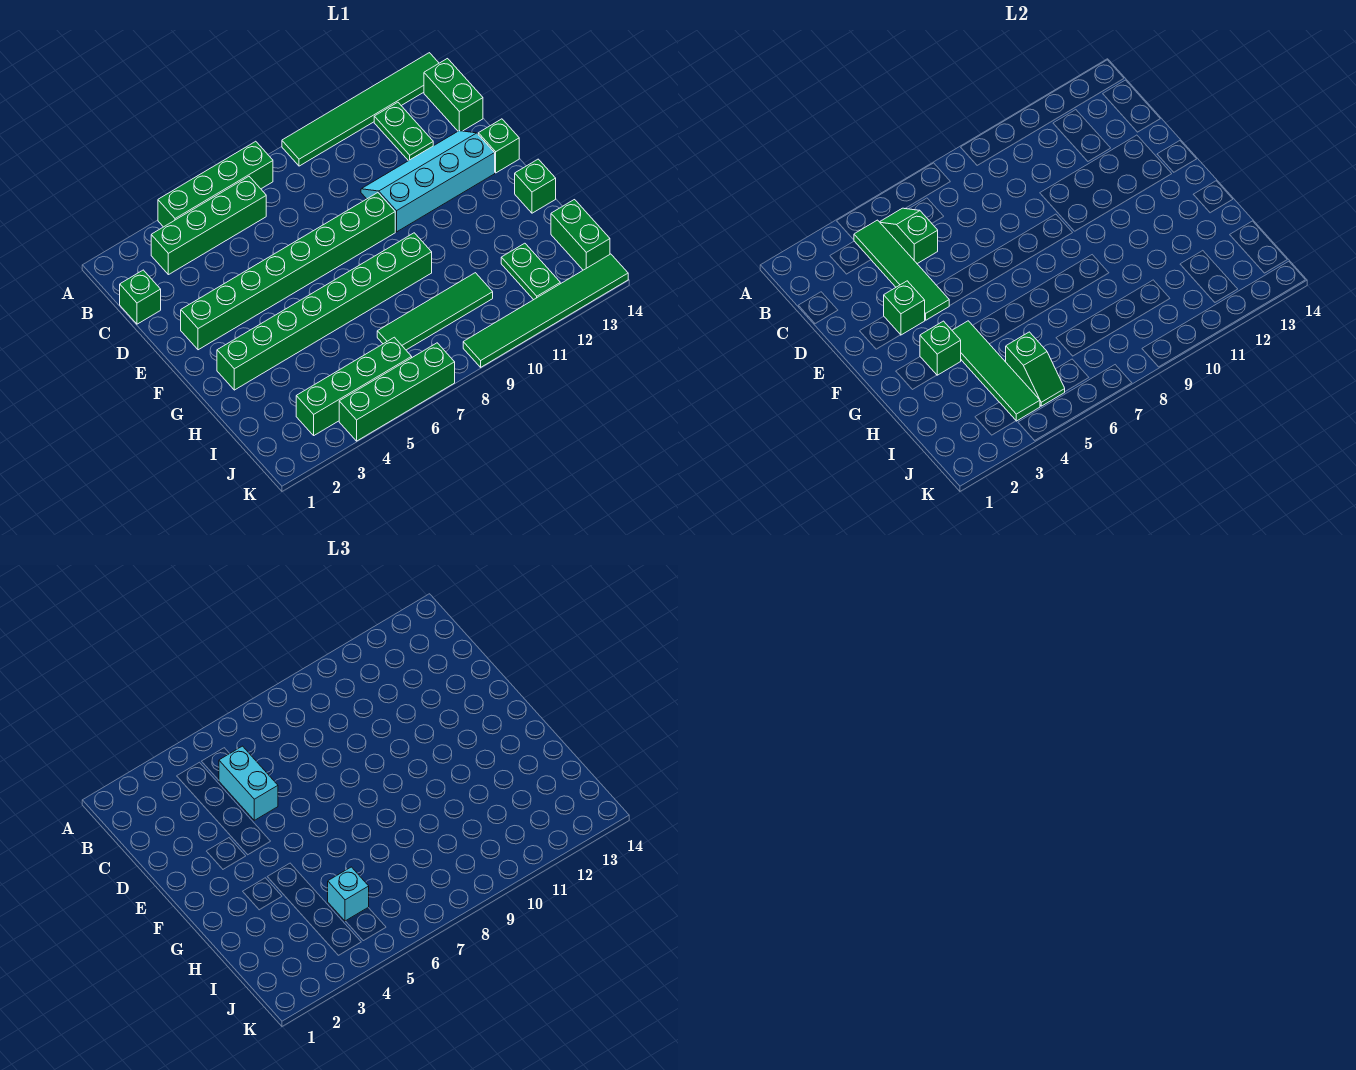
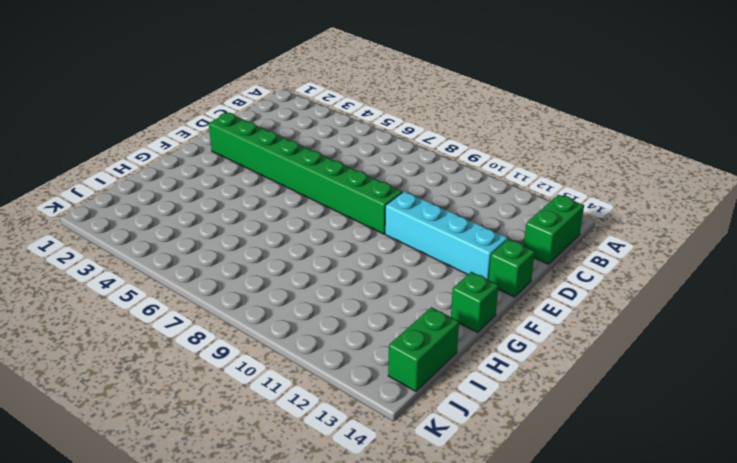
none -> green brick A4:A7 level 1
none -> green tile A9:A14 level 1
none -> green brick B3:B6 level 1

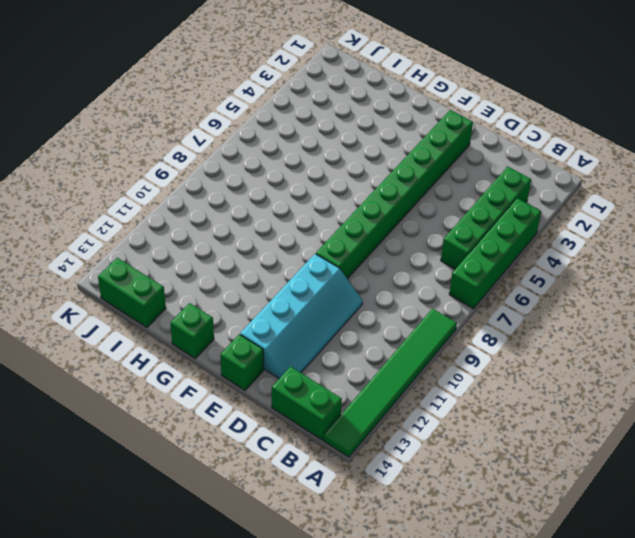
none -> green plate B12:C12 level 1
none -> green brick C1 level 1
none -> green brick G2:G9 level 1

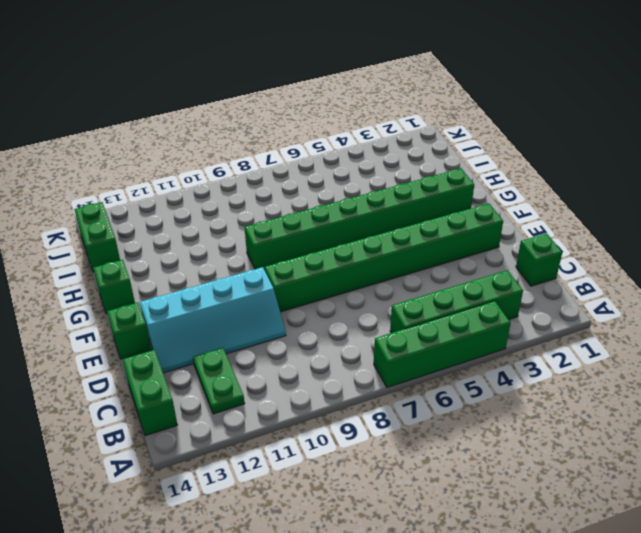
none -> green tile A9:A14 level 1
none -> green tile I7:I10 level 1
none -> green plate I12:J12 level 1

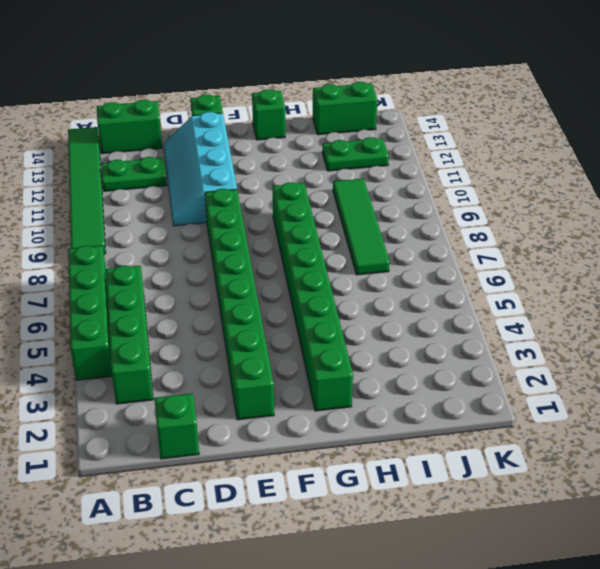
none -> green brick J3:J6 level 1
none -> green brick K4:K7 level 1
none -> green tile K9:K14 level 1

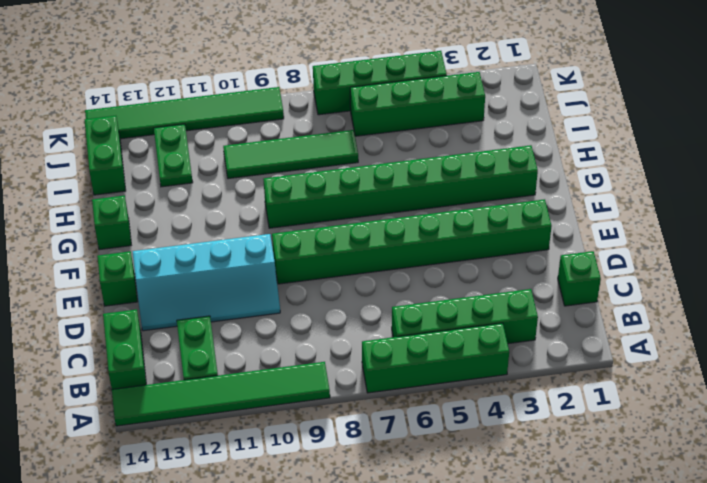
none -> green tile B4:E4 level 2
none -> green slope B5:C5 level 2 top C
none -> green brick E3 level 2

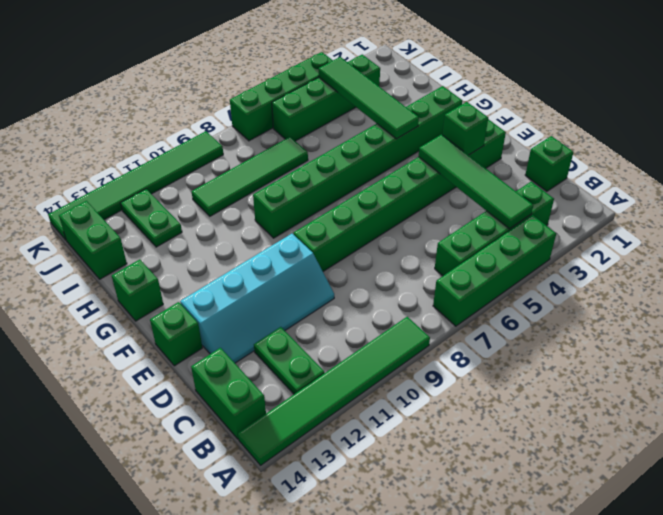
none -> green slope B5:C5 level 2 top C
none -> green brick G3 level 2
none -> green slope I5:J5 level 2 top I

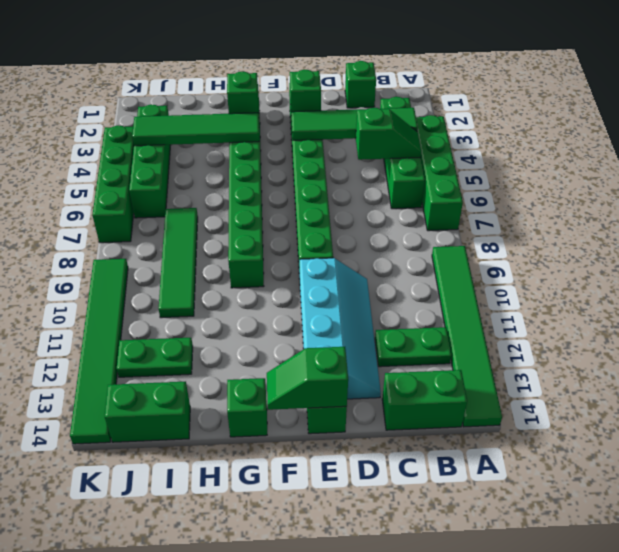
green slope E14:F14 level 2 top E -> green slope I5:J5 level 2 top I
none -> cyan brick C5:D5 level 3
none -> cyan brick I5 level 3

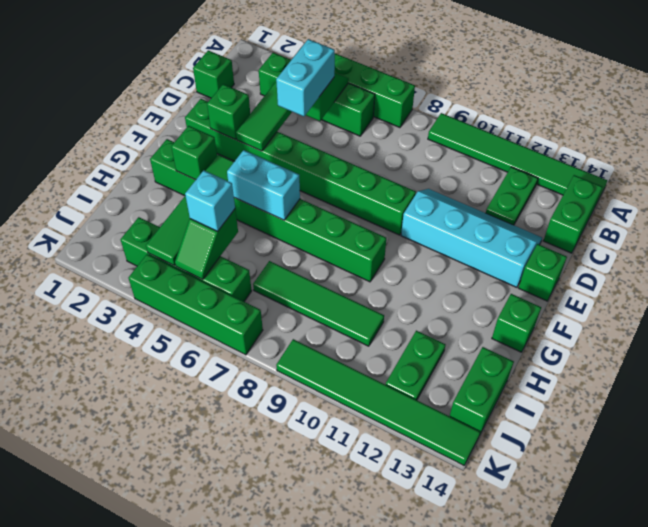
cyan brick G5:G6 level 2 -> none

